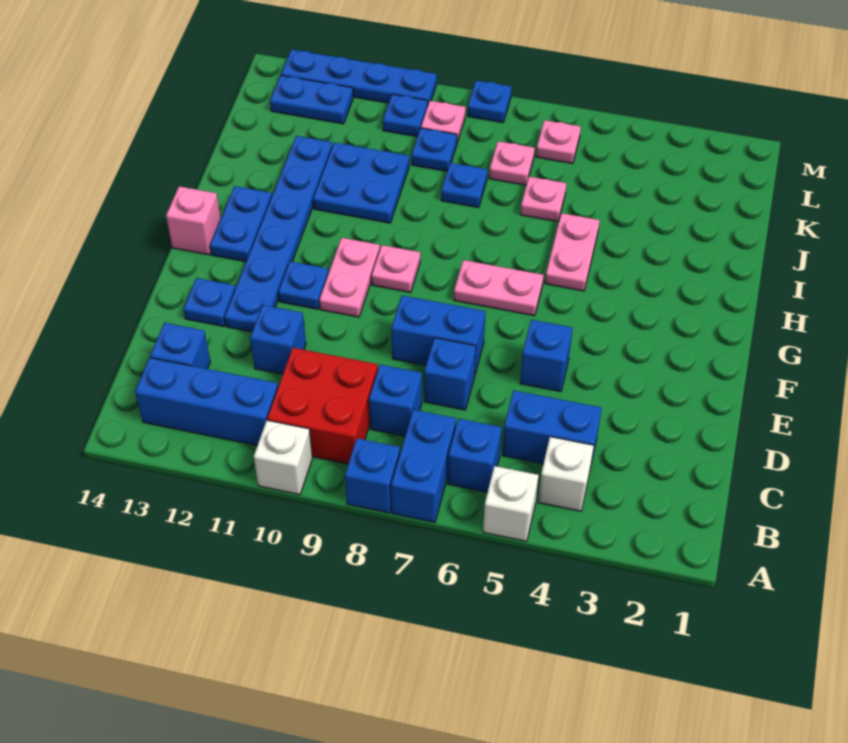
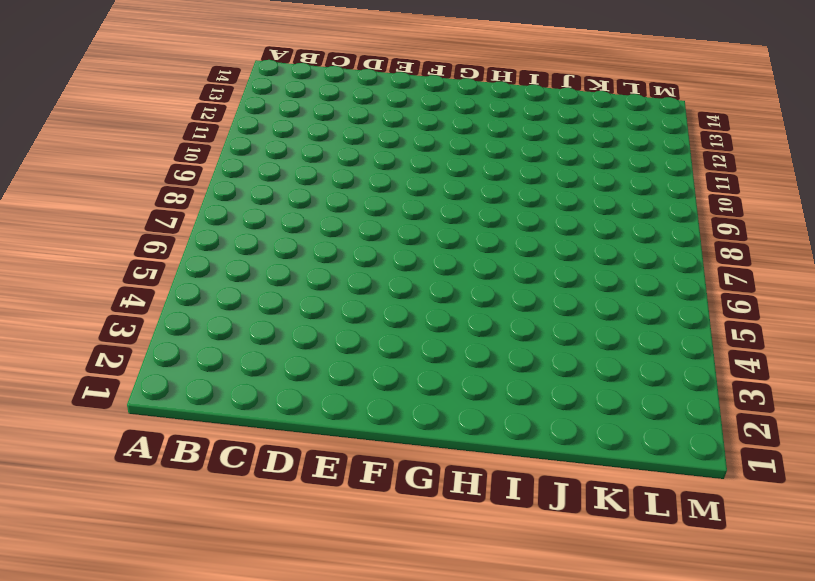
none -> white brick A5 level 1
none -> blue brick A7:B7 level 1
none -> blue brick A8 level 1
none -> white brick A10 level 1

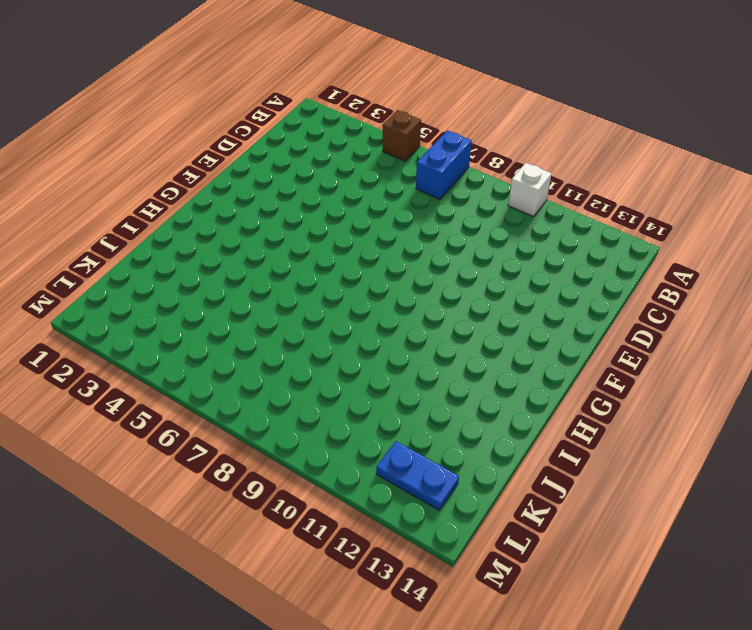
brown brick A5 level 1 -> white brick A5 level 1
none -> blue brick A8 level 1
none -> white brick B4 level 1
none -> blue brick B6 level 1
none -> red brick B9:C10 level 1

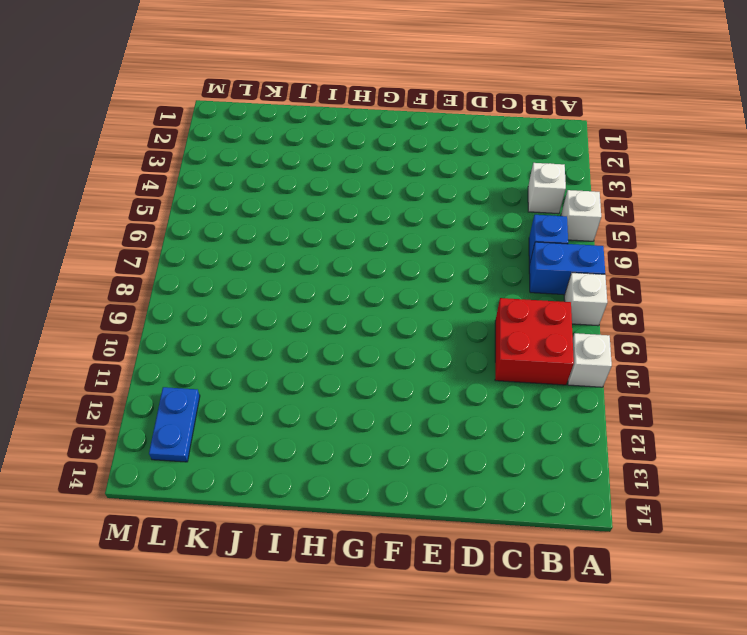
white brick A8 level 1 -> blue brick A8 level 1
none -> blue brick B11:B13 level 1
none -> blue brick C4:C5 level 1
none -> blue brick C8 level 1
none -> blue brick C13 level 1

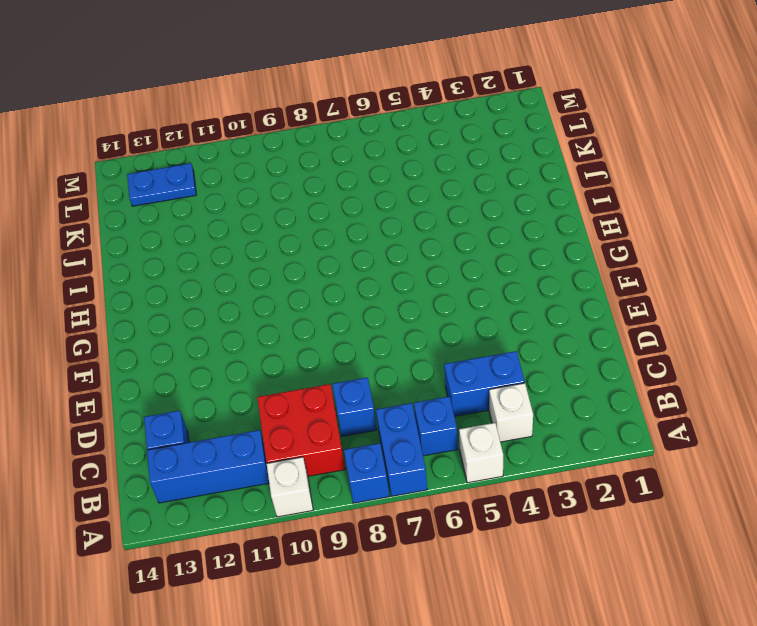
none -> blue brick D7 level 1
none -> blue brick D11 level 1
none -> blue brick E5 level 1
none -> blue brick E7:E8 level 1

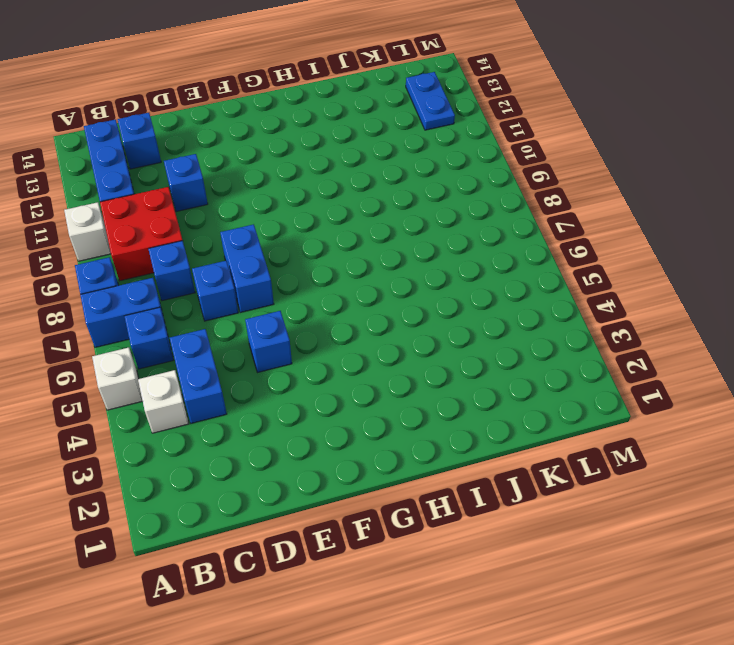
none -> blue plate E12:J12 level 1
none -> blue plate E13 level 1
none -> pink plate F10:G10 level 1
none -> blue plate F11 level 1

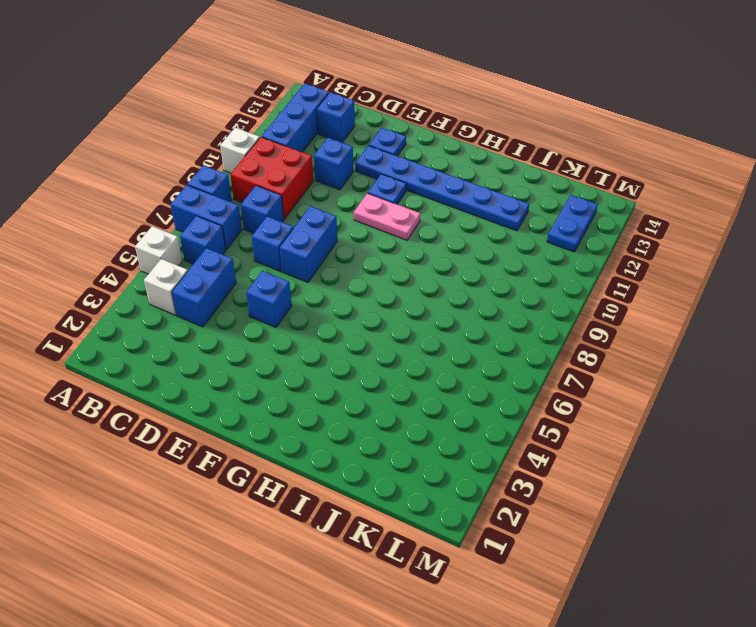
none -> pink plate G6:G7 level 1
none -> pink plate G9 level 1
none -> blue plate G13:H13 level 1
none -> pink brick G14 level 1

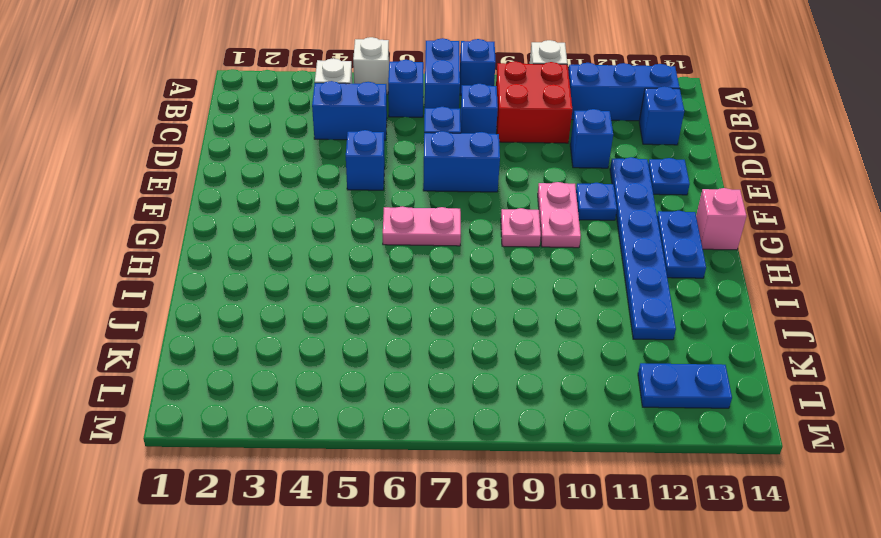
none -> pink plate H5:I5 level 1
none -> blue plate I10:J11 level 1
none -> pink plate J6 level 1
none -> blue plate J8 level 1

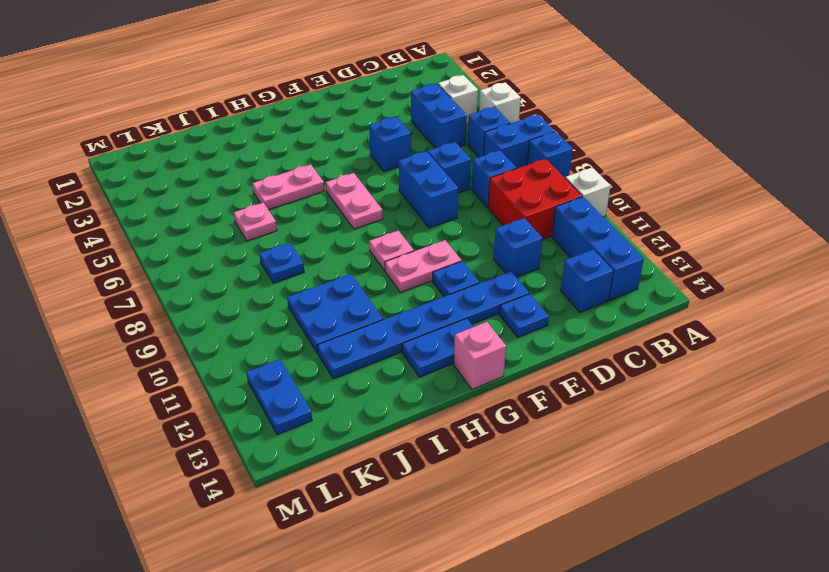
none -> pink plate K7 level 1
none -> blue plate K9 level 1
none -> pink plate L6 level 1
none -> pink plate L9 level 1

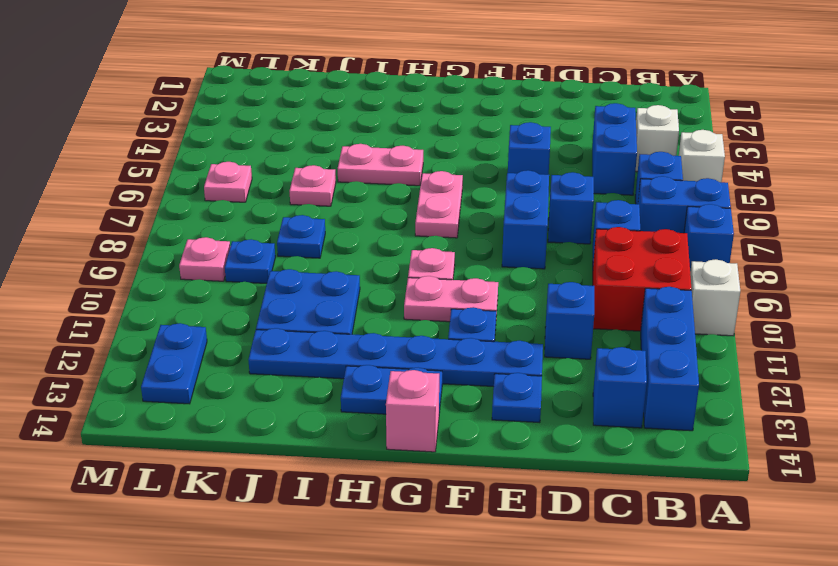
none -> pink plate K7 level 1
none -> blue plate L10 level 1
none -> blue plate M8 level 1
none -> blue plate M10:M13 level 1

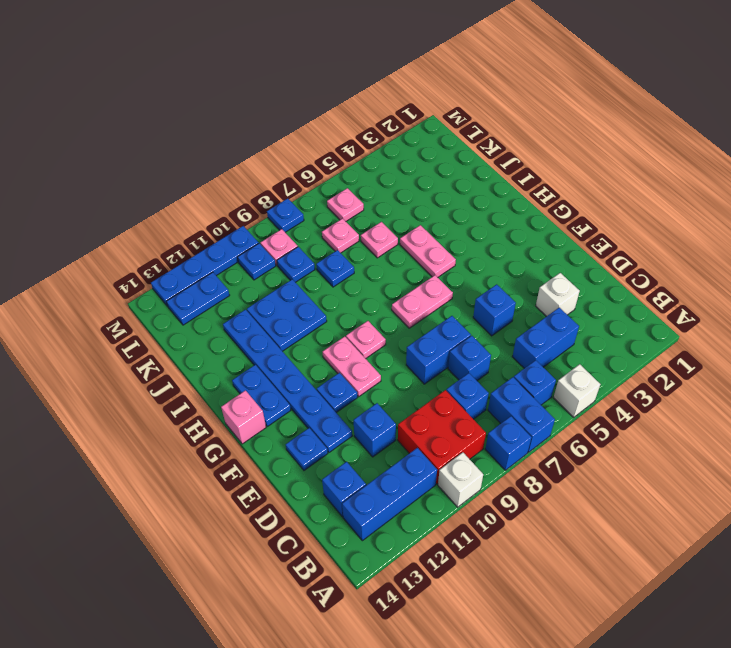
white brick D3 level 1 -> white brick B4 level 1

